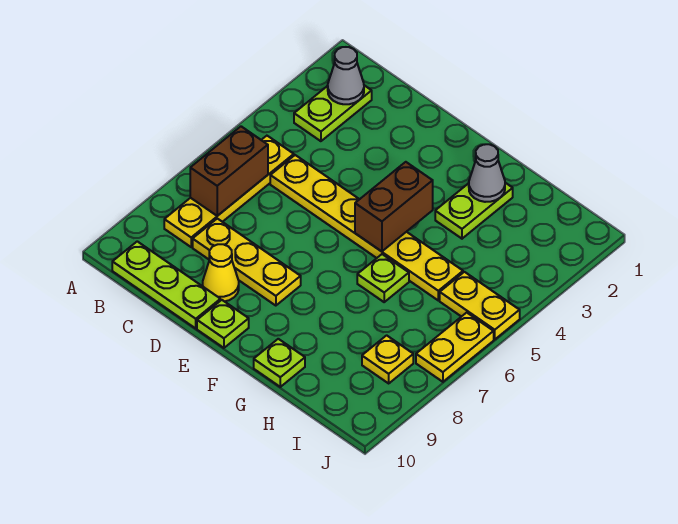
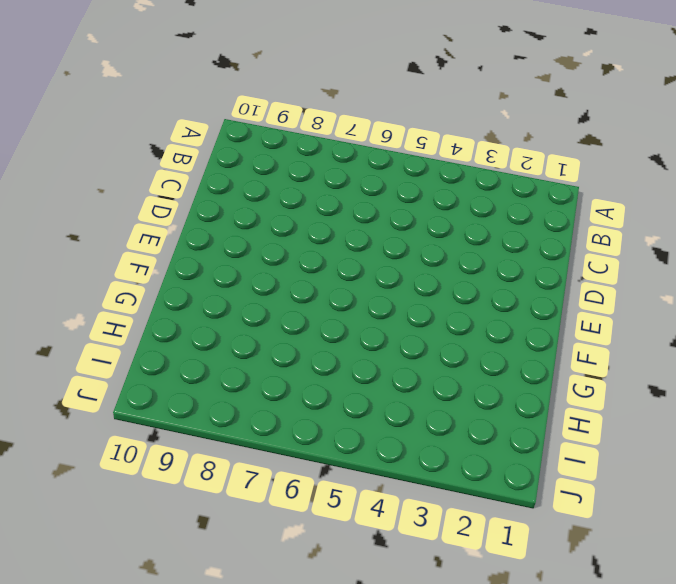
none -> lime plate B2:B3 level 1
none -> yellow plate B5:B8 level 1
none -> lime plate B10:D10 level 1

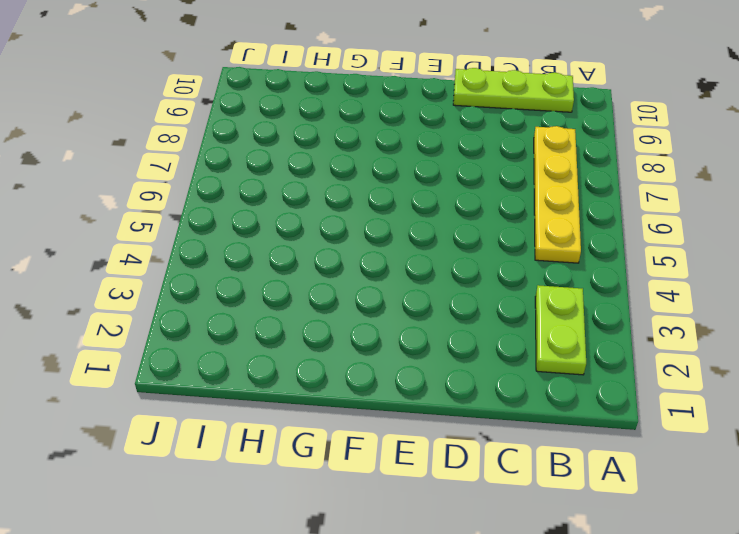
none -> yellow plate C5:H5 level 1
none -> yellow plate C8:E8 level 1
none -> yellow cone D9 level 1

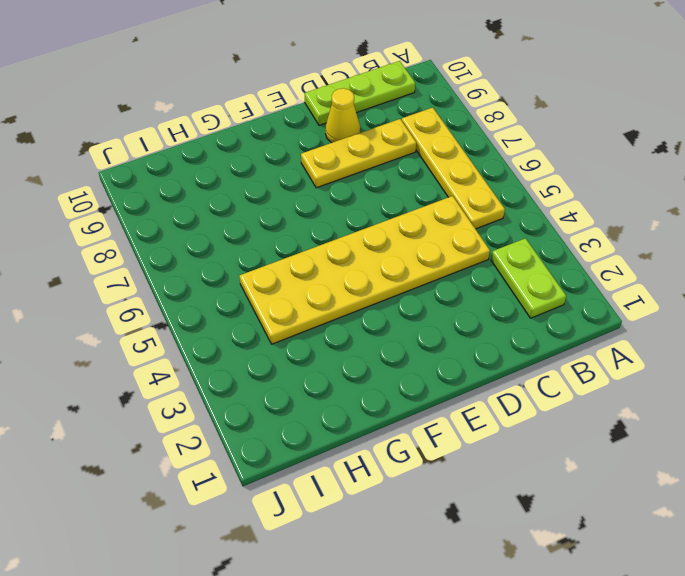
yellow plate C4:H5 level 1 -> yellow plate C5:H5 level 1
none -> lime plate E10 level 1
none -> lime plate G2:G3 level 1
none -> lime plate G6 level 1

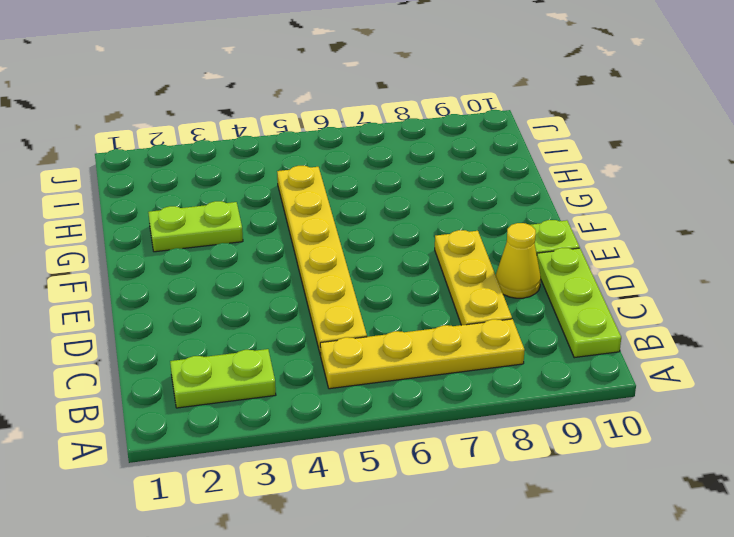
none -> lime plate G6 level 1
none -> lime plate G10 level 1
none -> yellow plate I5:J5 level 1

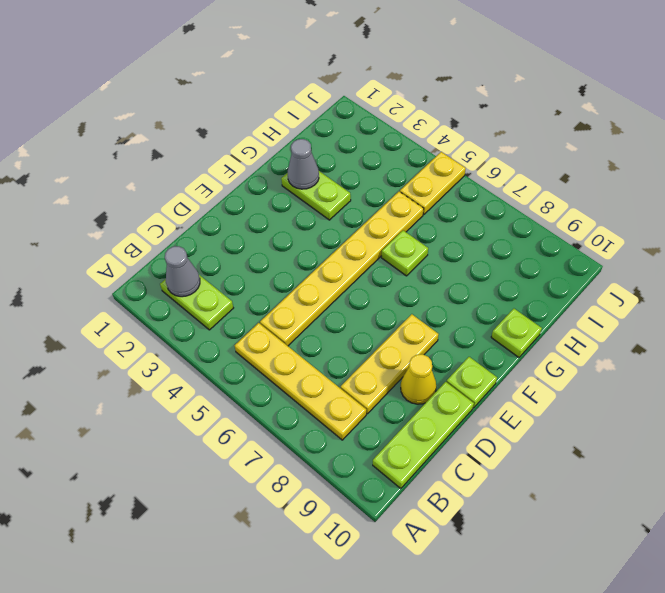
none -> yellow plate I8 level 1
none -> yellow plate J6:J7 level 1
none -> brown brick B6:B7 level 2

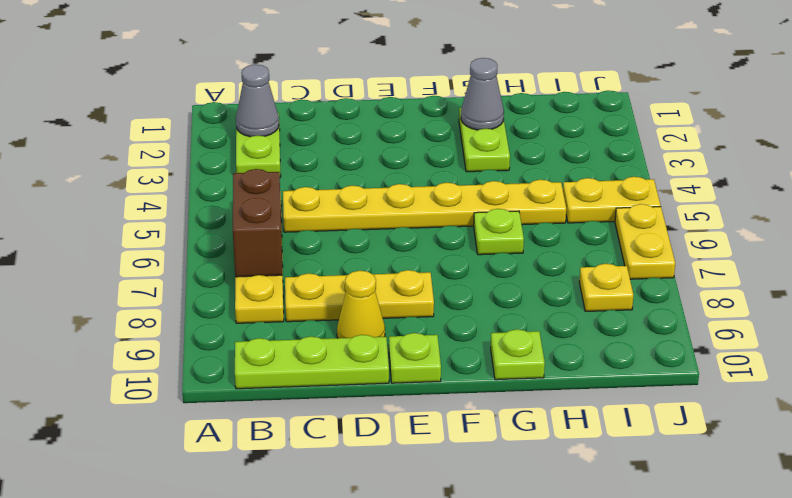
none -> brown brick F4:F5 level 2

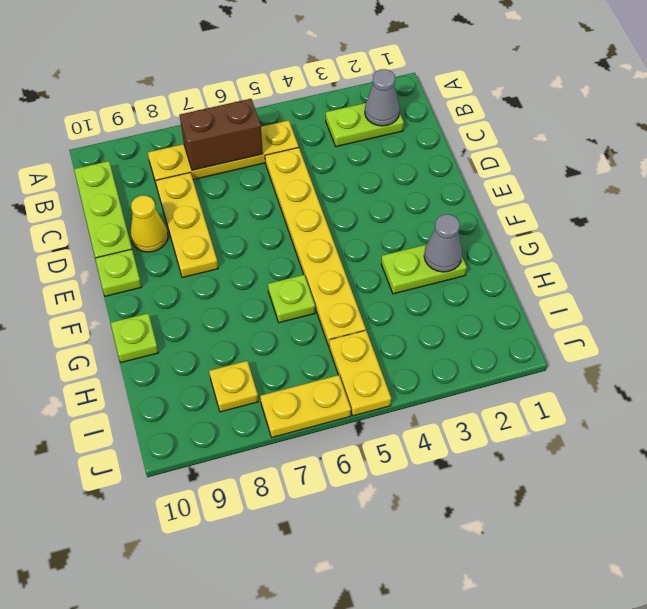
none -> brown brick F4:F5 level 2

